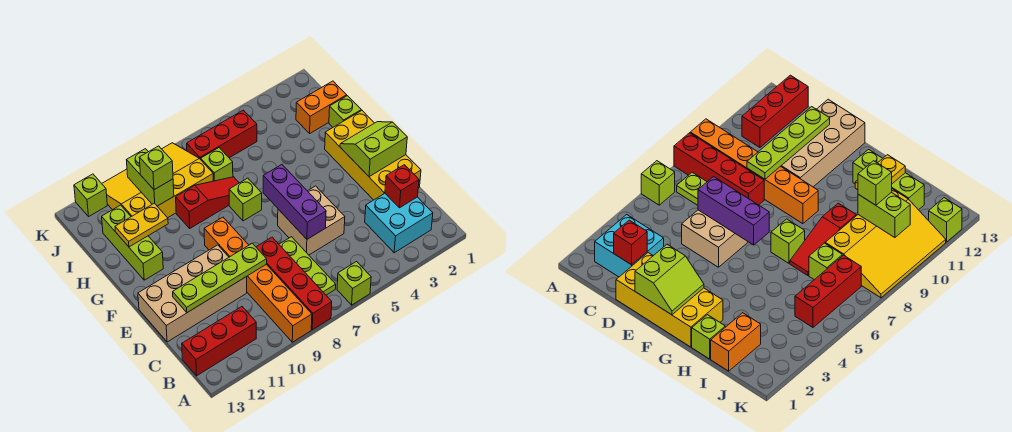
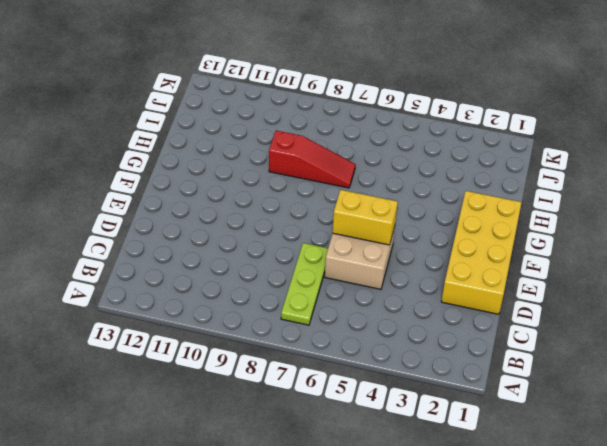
yellow brick E5:E6 level 2 -> purple brick D6:F6 level 2
none -> lime brick A6 level 1
none -> red brick A8:D8 level 1
none -> orange brick A9:F9 level 1

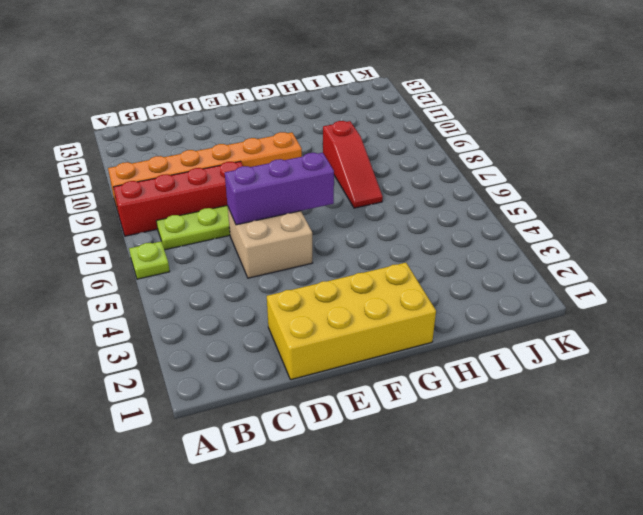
lime plate A6 level 1 -> lime brick A6 level 1
none -> cyan brick B2:C3 level 1
none -> red brick B11:B13 level 1
none -> tan brick D10:E13 level 1

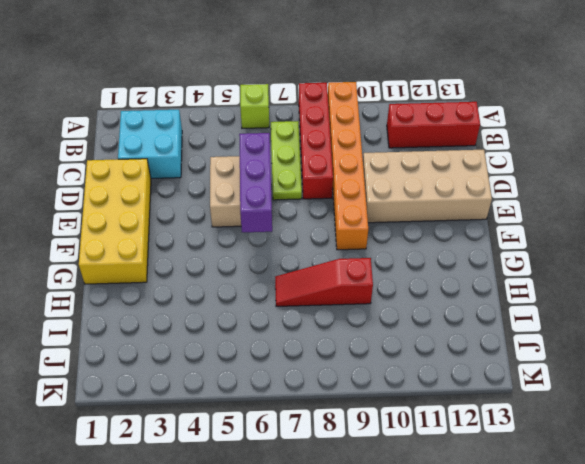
none -> lime brick G7 level 1
none -> lime brick G12:I12 level 1
none -> lime brick H1 level 1

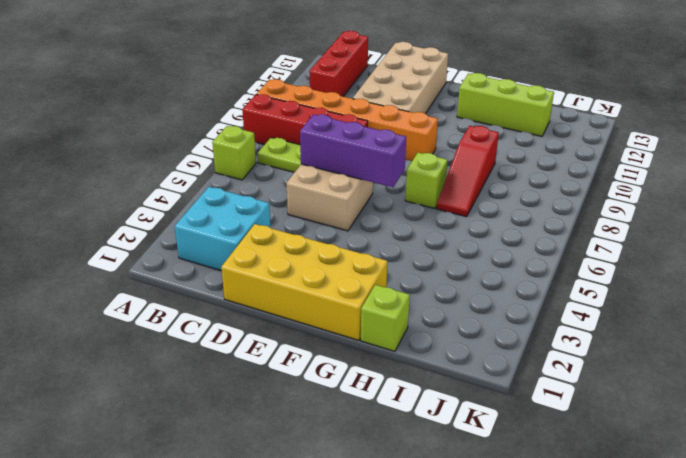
none -> orange brick I1:I2 level 1
none -> lime brick I7 level 1
none -> yellow slope I8:K11 level 1 top I

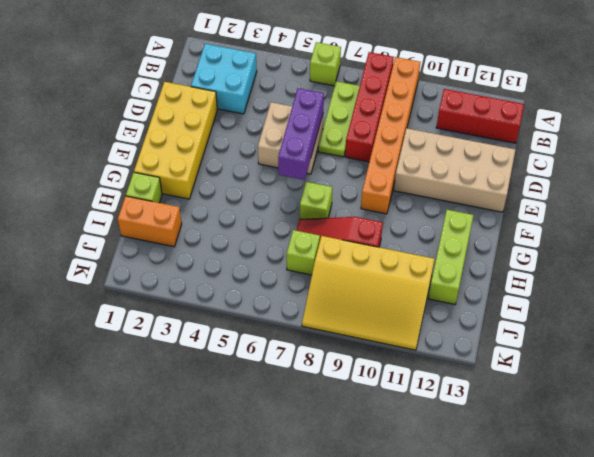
none -> red brick J5:J7 level 1
none -> lime brick K12 level 1
none -> red brick C2 level 2

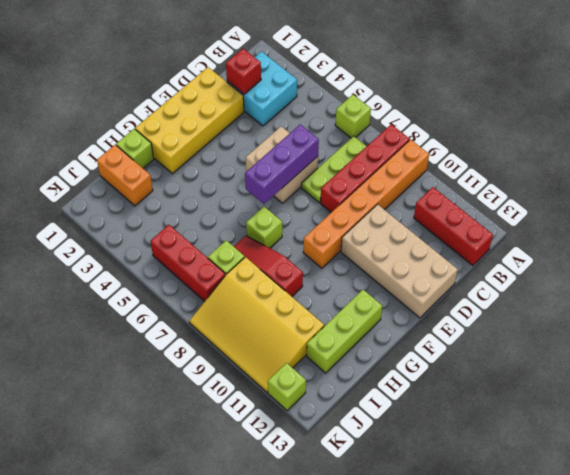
none -> lime plate D9:D12 level 2
none -> lime slope E1:F2 level 2 top E
none -> yellow plate H11:H12 level 2

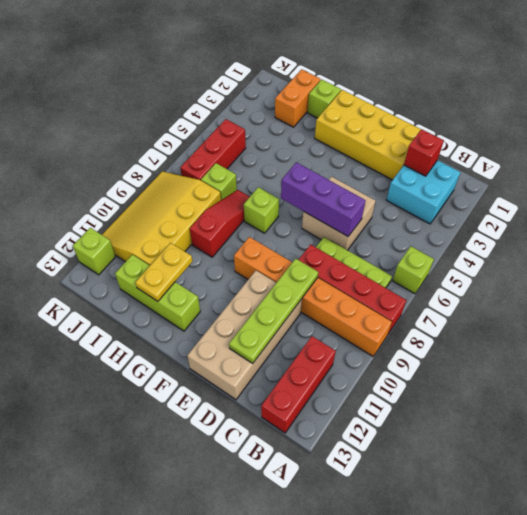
none -> lime slope E1:F2 level 2 top E
none -> lime brick I10:J10 level 2
none -> lime brick I10 level 3

